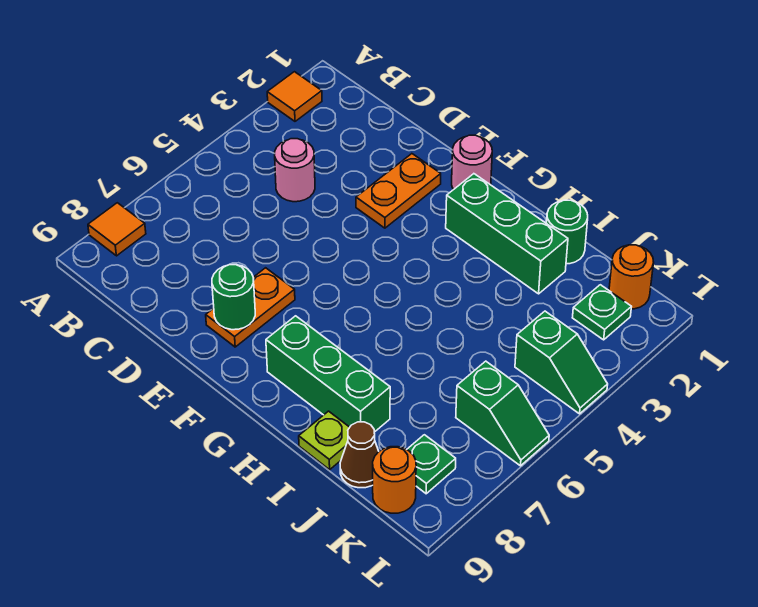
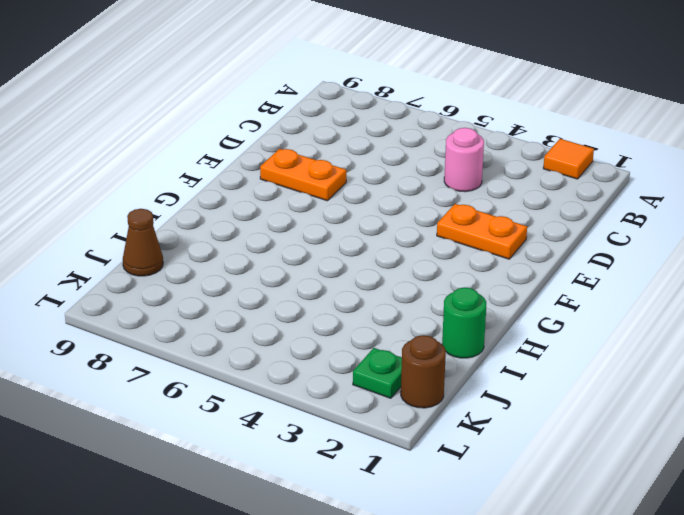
brown round brick K1 level 1 -> orange round brick K1 level 1
none -> orange tile A8 level 1
none -> pink round brick F1 level 1
none -> green brick G2:I2 level 1

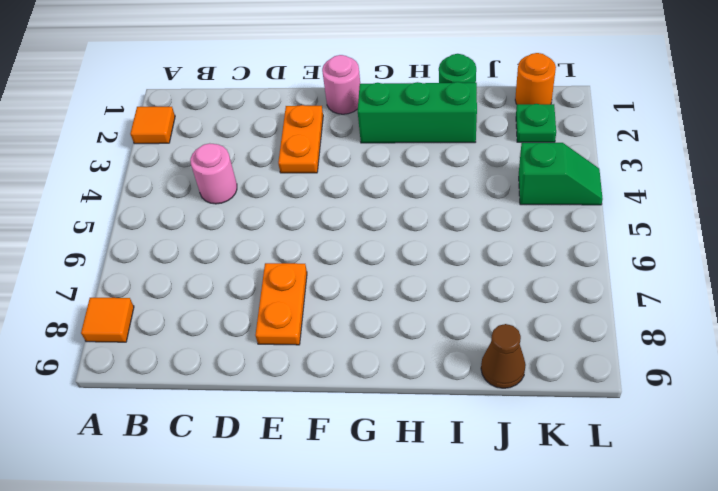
none -> green brick G8:I8 level 1
none -> lime plate I9 level 1
none -> green slope K6:L6 level 1 top K

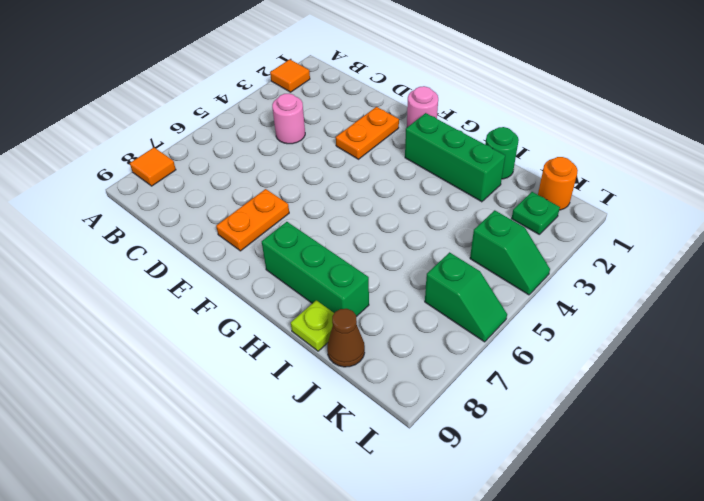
none -> green plate K8 level 1
none -> orange round brick K9 level 1
none -> green round brick E8 level 2

